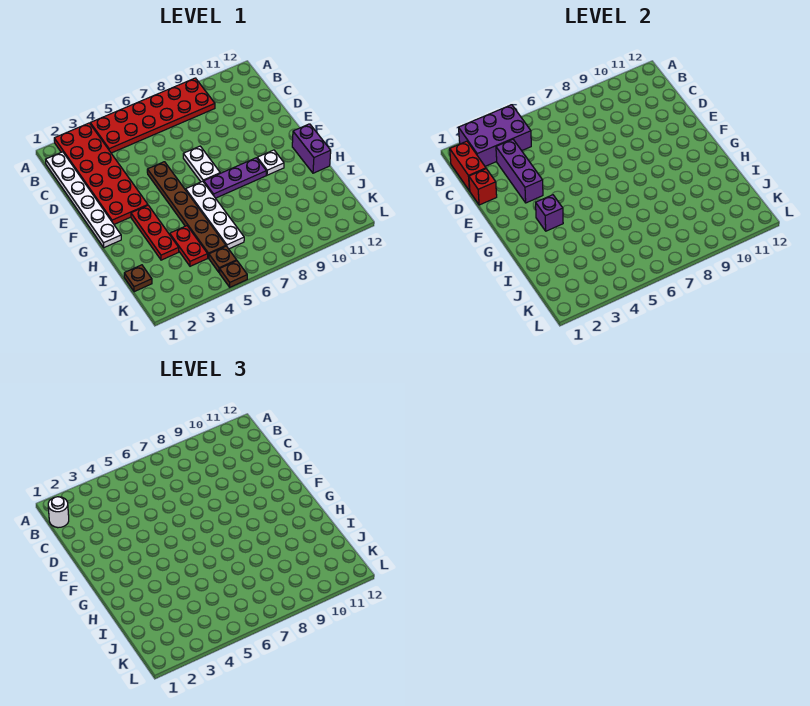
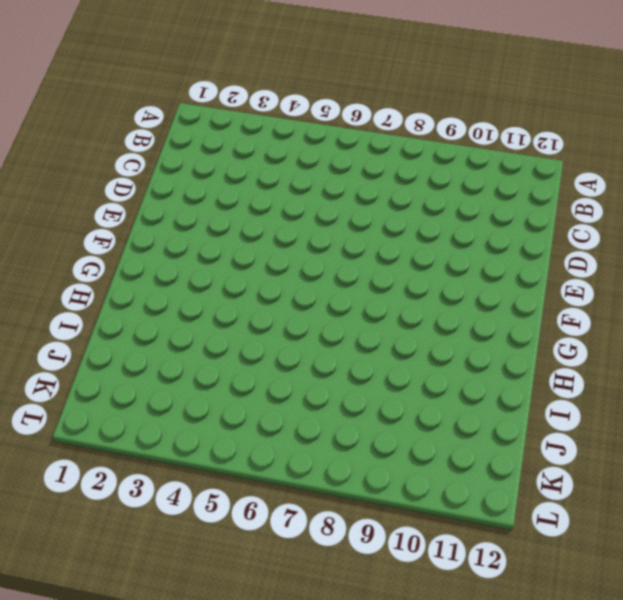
none -> red plate A2:F3 level 1
none -> red plate A4:B9 level 1
none -> white plate B1:G1 level 1

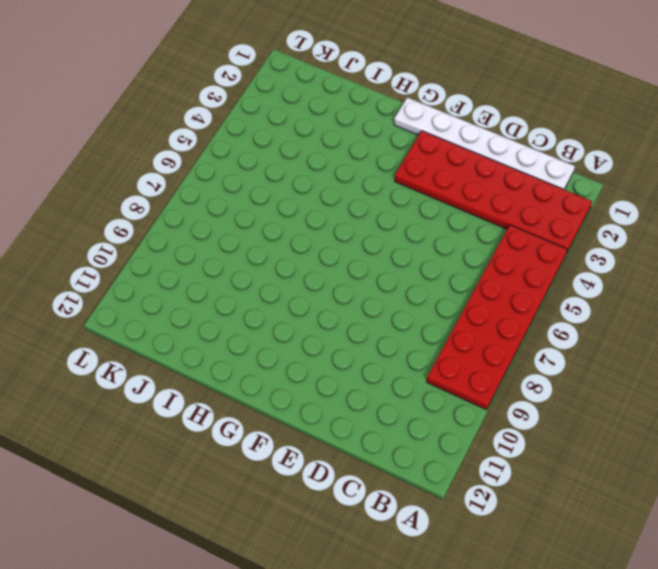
none -> brown plate E5:J5 level 1
none -> white plate E7:F7 level 1
none -> red plate G3:I3 level 1

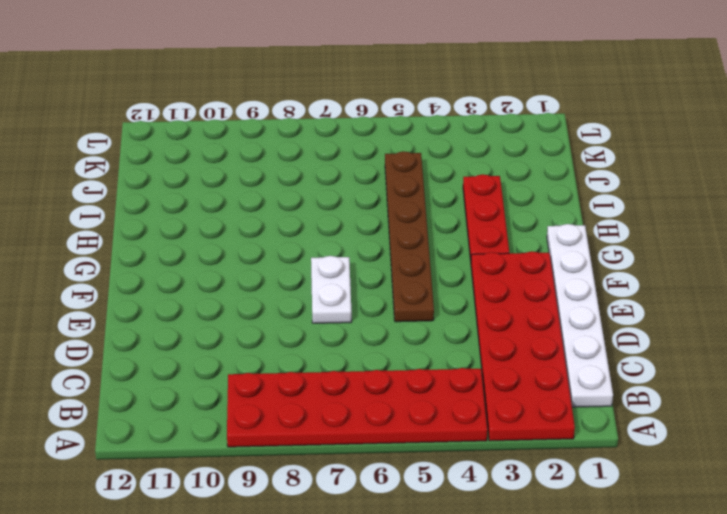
none -> white plate G6:J6 level 1
none -> purple plate G7:G9 level 1
none -> white plate G10 level 1

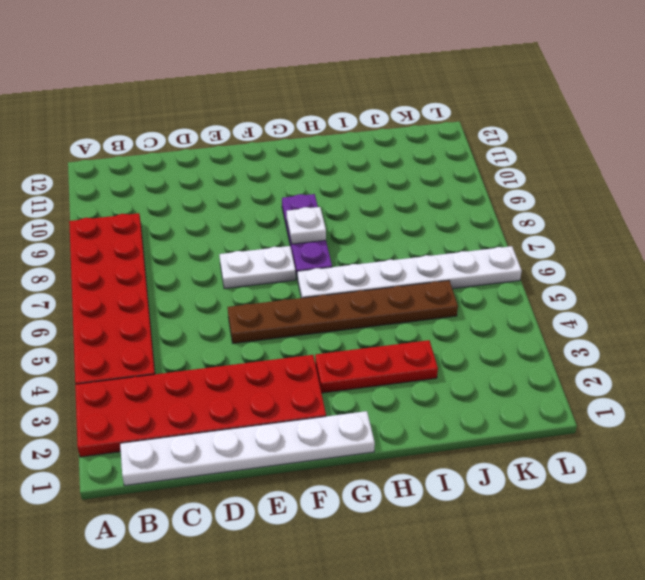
white plate G6:L6 level 1 -> white plate G6:J6 level 1
white plate G8 level 2 -> white plate G10 level 1
none -> purple brick G12:H12 level 1
none -> red plate I4:J4 level 1
none -> brown plate J1 level 1

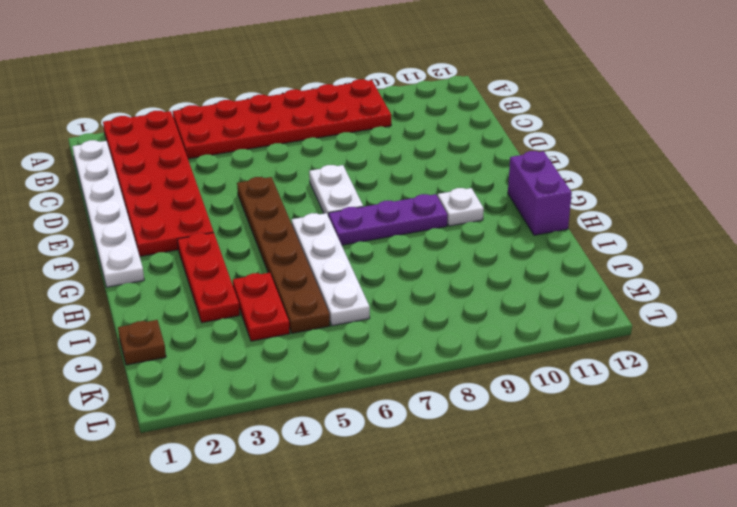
none -> brown plate K5 level 1
none -> brown plate L5 level 1
none -> purple brick A2:B4 level 2

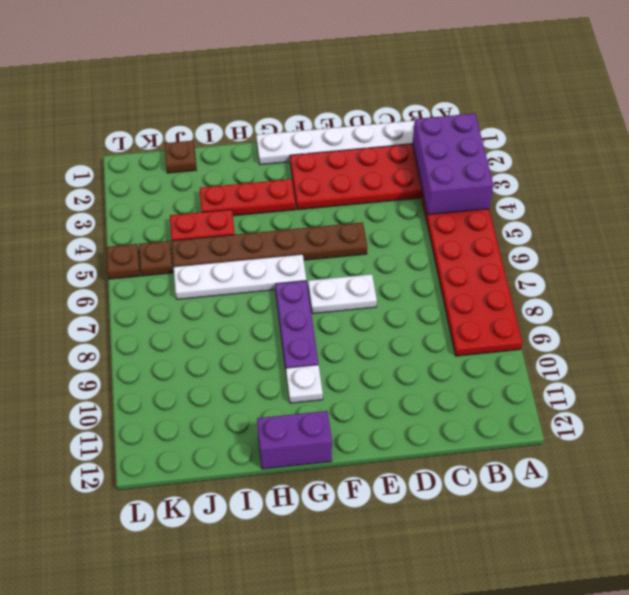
none -> red brick B1:C1 level 2
none -> purple brick C3:E3 level 2
none -> red brick D1 level 2

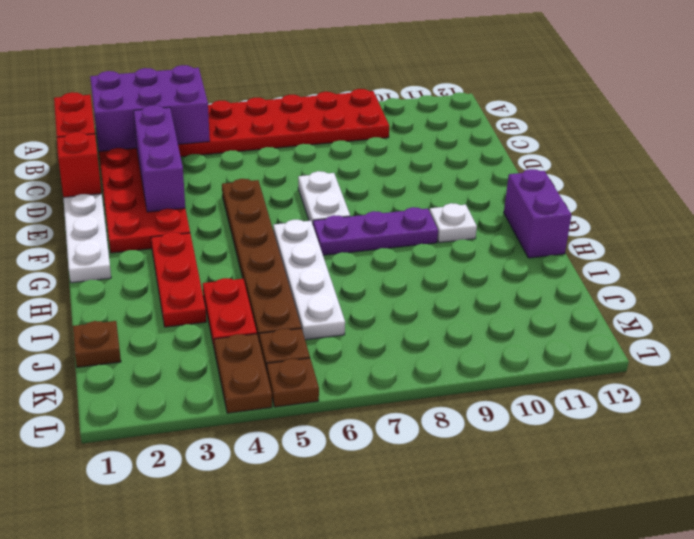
brown plate K4:L4 level 1 -> none
none -> purple brick G3 level 2
none -> white round brick B1 level 3

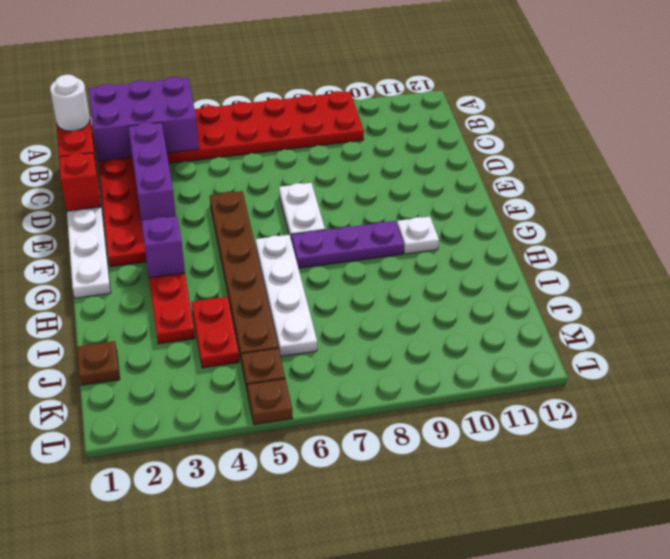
none -> purple brick G12:H12 level 1

